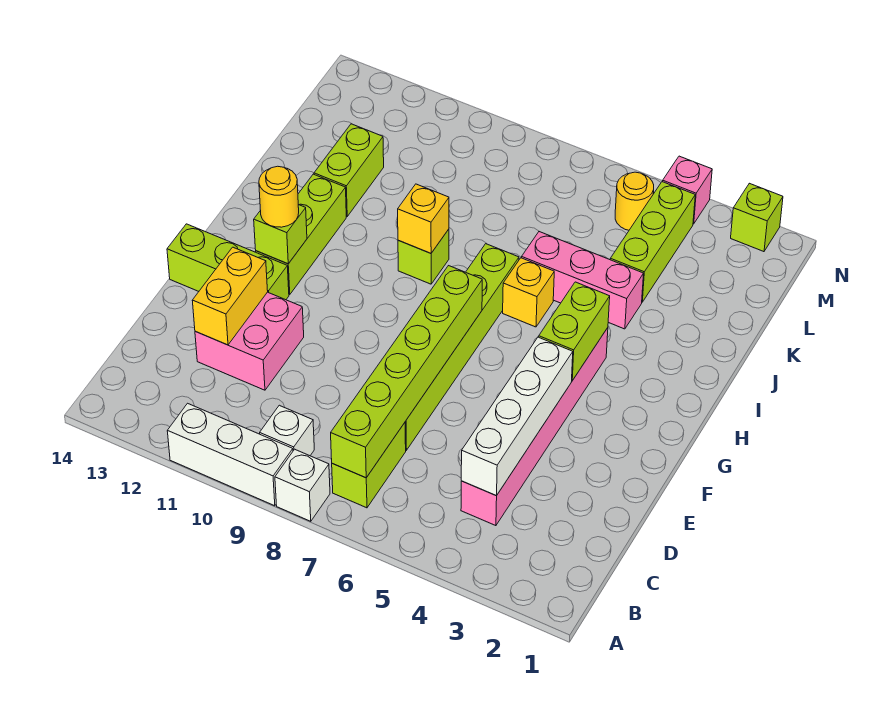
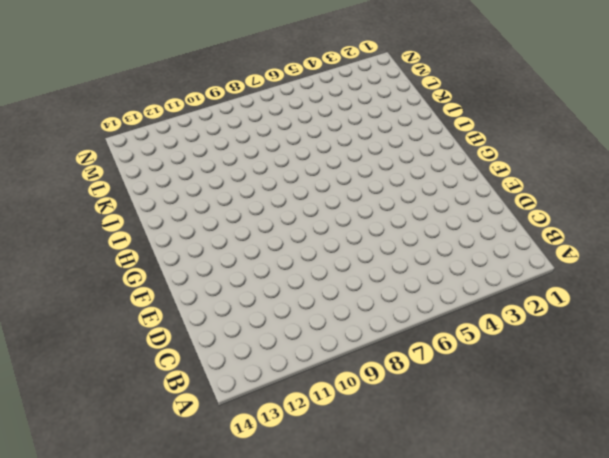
none -> white brick A8 level 1
none -> white brick A9:A11 level 1
none -> lime brick B7:C7 level 1

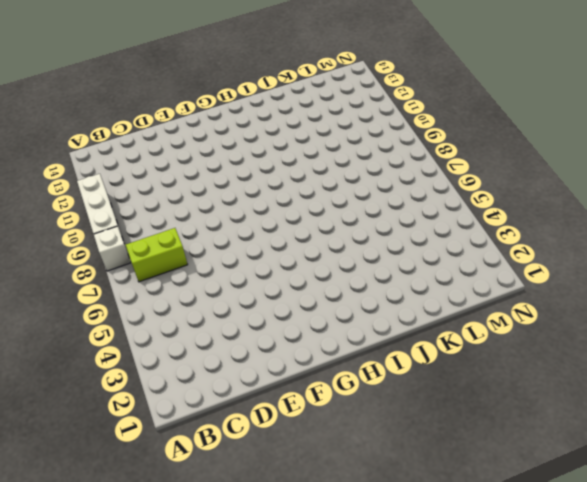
none -> white brick B9 level 1
none -> pink brick C4:H4 level 1
none -> lime brick D7:I7 level 1

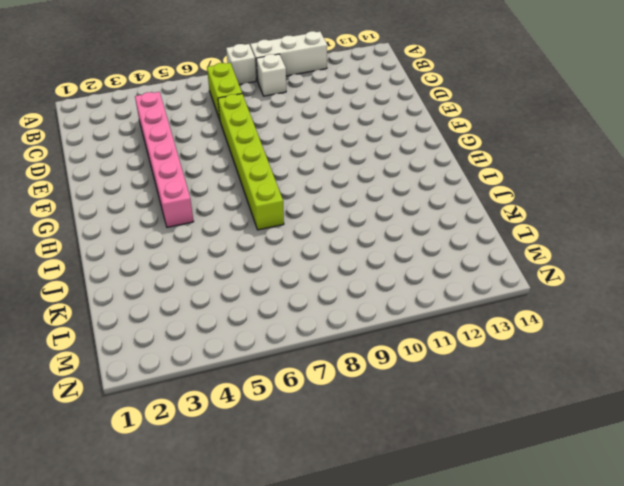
none -> pink brick D11:E12 level 1
none -> lime brick F12:F14 level 1
none -> lime brick G12:I12 level 1

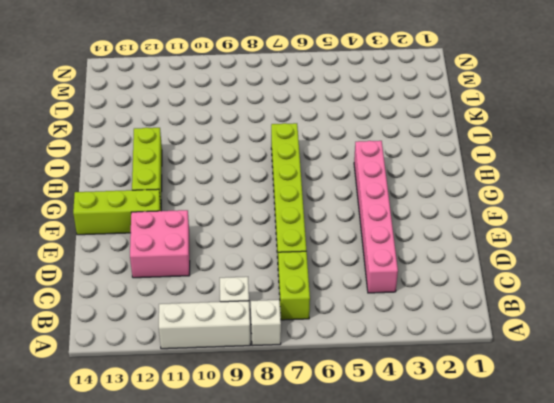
none -> yellow brick I6 level 1
none -> lime brick I9 level 1
none -> pink brick J4:J6 level 1

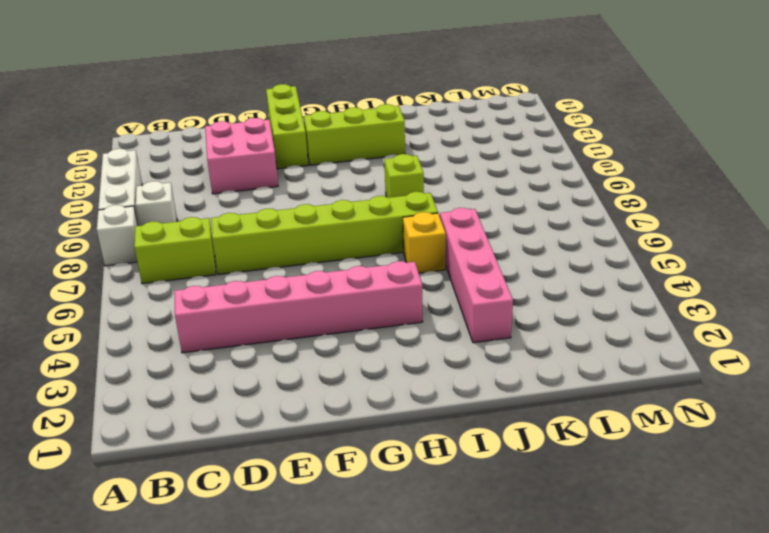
pink brick J3:J6 level 1 -> pink brick J4:J6 level 1
none -> lime brick J12:K12 level 1
none -> lime brick K4:M4 level 1
none -> yellow round brick M5 level 1

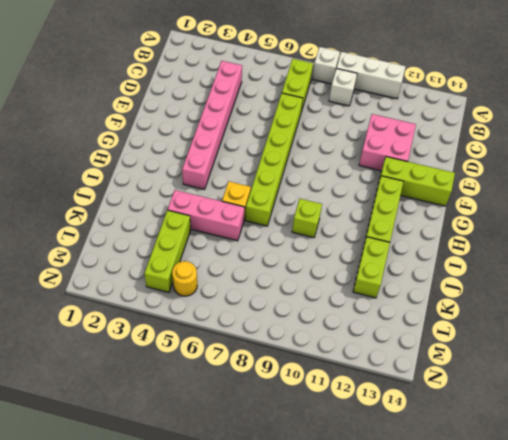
none -> lime brick N2 level 1
none -> pink brick N4 level 1
none -> lime brick B7:G7 level 2

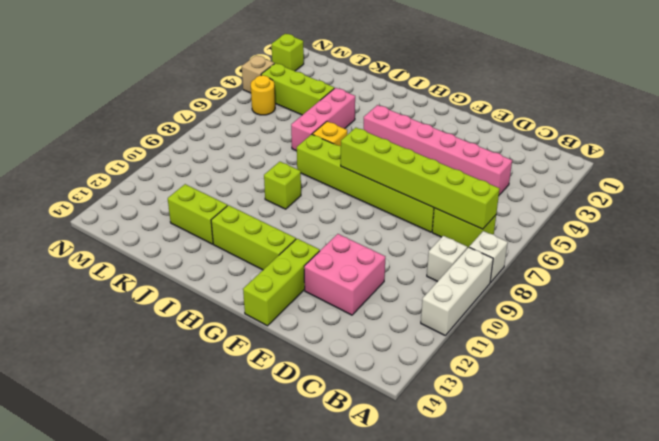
tan brick N4 level 1 -> pink brick N4 level 1
none -> white brick C4:F4 level 2
none -> yellow brick D12:E12 level 2
none -> lime brick G4:H4 level 2

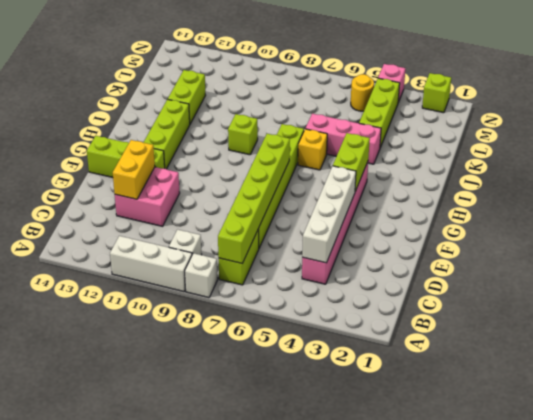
none -> lime brick G12 level 2
none -> yellow brick I9 level 2
none -> yellow round brick G12 level 3

